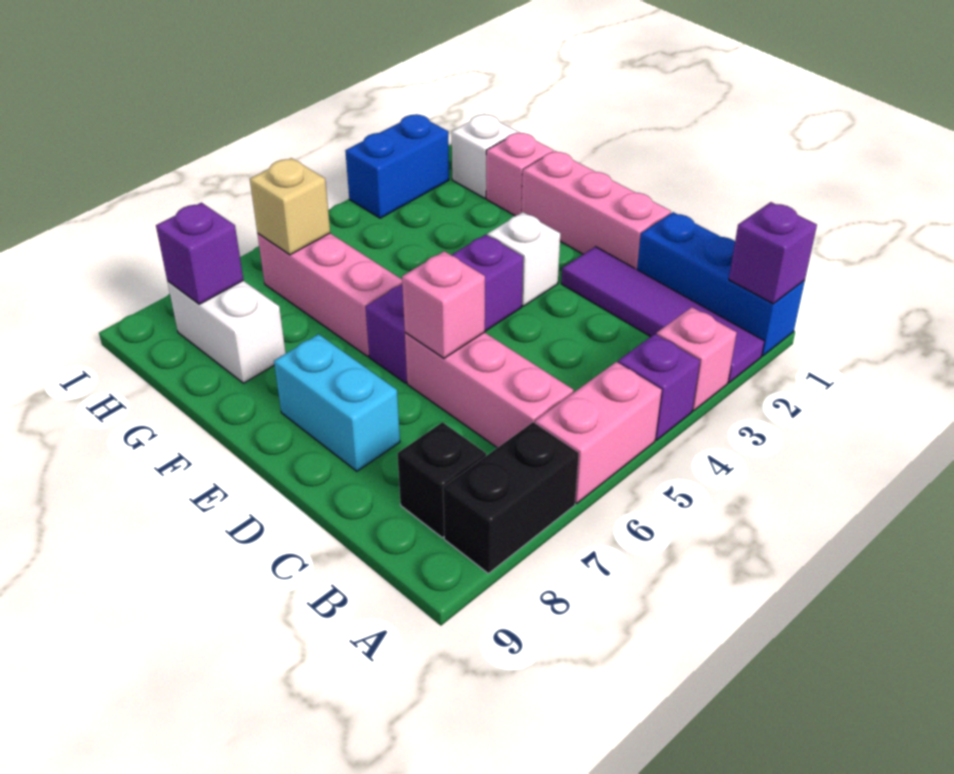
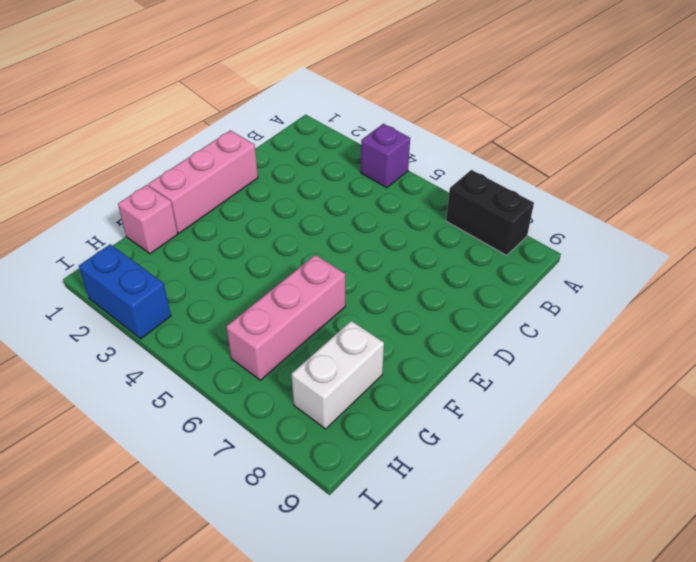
none -> blue brick A1:C1 level 1
none -> purple tile A2:D2 level 1
none -> pink brick A3 level 1

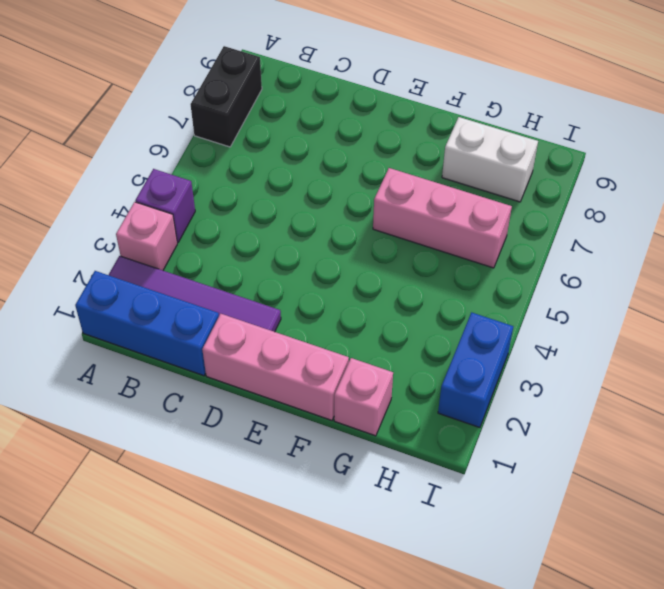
none -> pink brick A5:A6 level 1
none -> pink brick B6:D6 level 1
none -> black brick B8 level 1

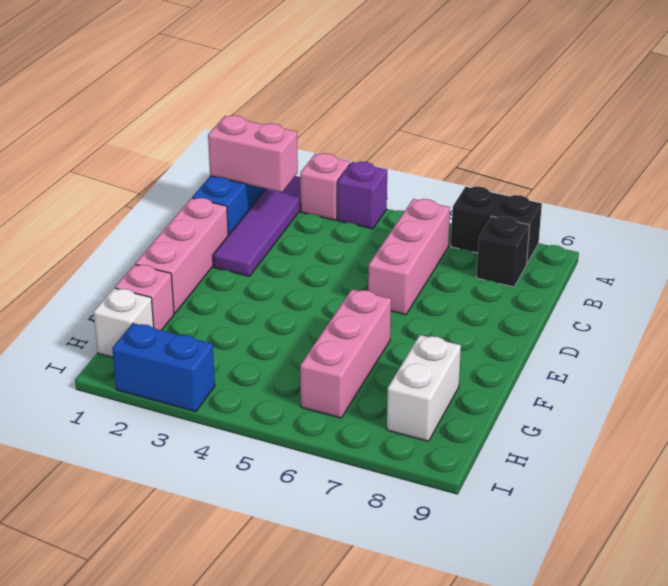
pink brick B1:B2 level 2 -> pink brick A5:A6 level 1
none -> cyan brick D8:E8 level 1
none -> white brick E3 level 1
none -> purple brick E4:E6 level 1

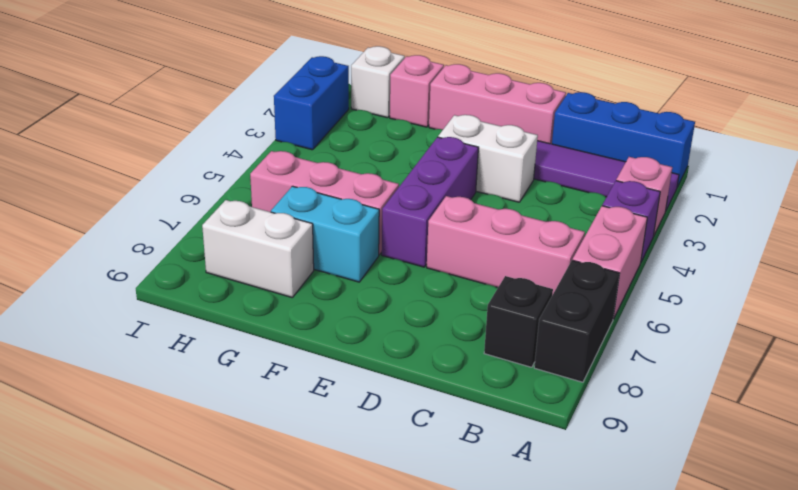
white brick D3:E3 level 1 -> white brick E3 level 1
cyan brick F7:G7 level 1 -> cyan brick D8:E8 level 1
none -> purple brick A1 level 2
none -> pink brick D6 level 2
none -> tan brick H6 level 2

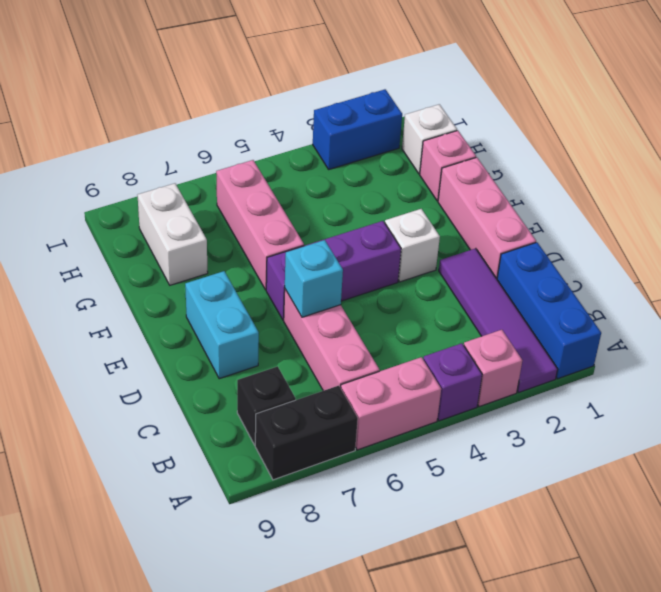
cyan brick D6 level 2 -> pink brick D6 level 2
none -> purple brick A1 level 2
none -> tan brick H6 level 2
none -> purple brick H8 level 2

